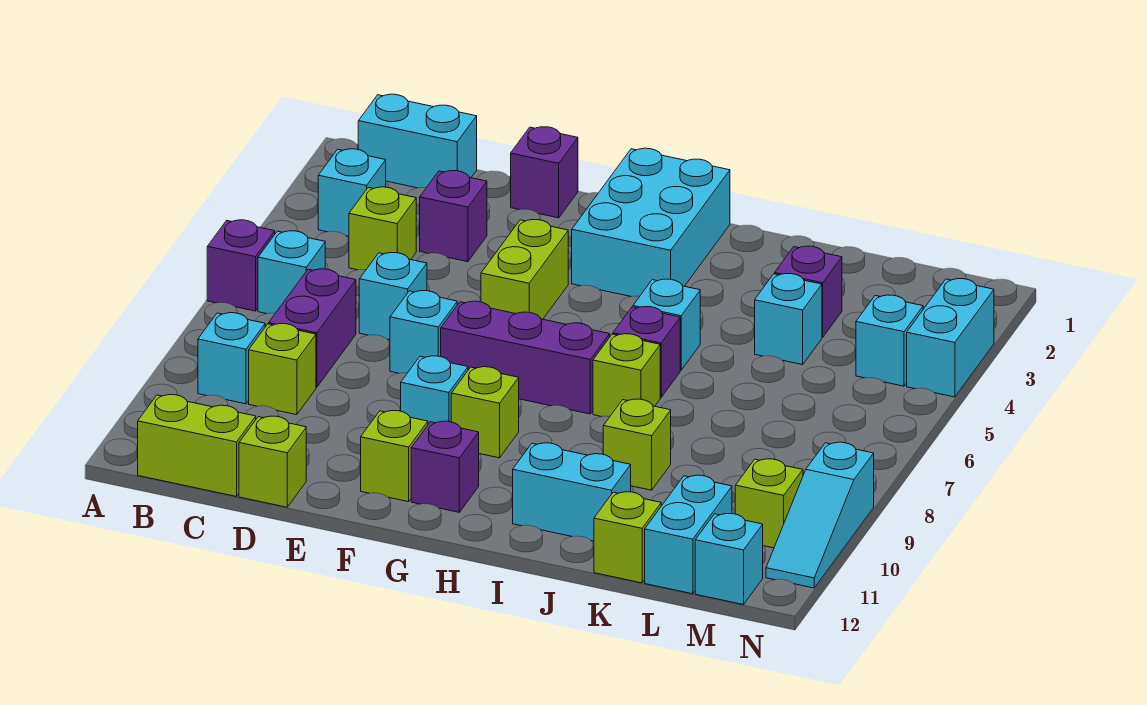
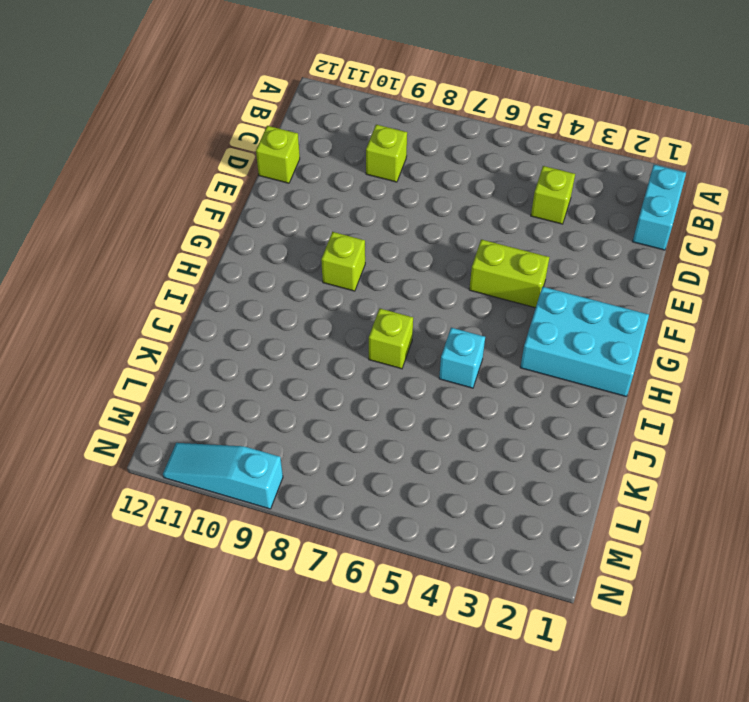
none -> purple brick A6 level 1
none -> cyan brick B3 level 1
none -> cyan brick B6 level 1
none -> cyan brick B9 level 1

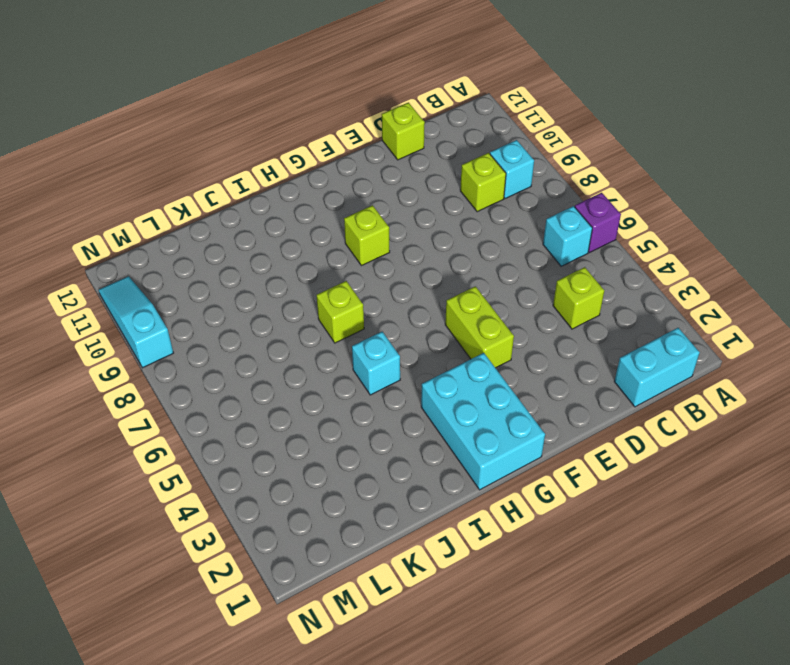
none -> cyan brick B3 level 1
none -> lime brick B12:C12 level 1
none -> purple brick C7:C8 level 1
none -> purple brick D3 level 1

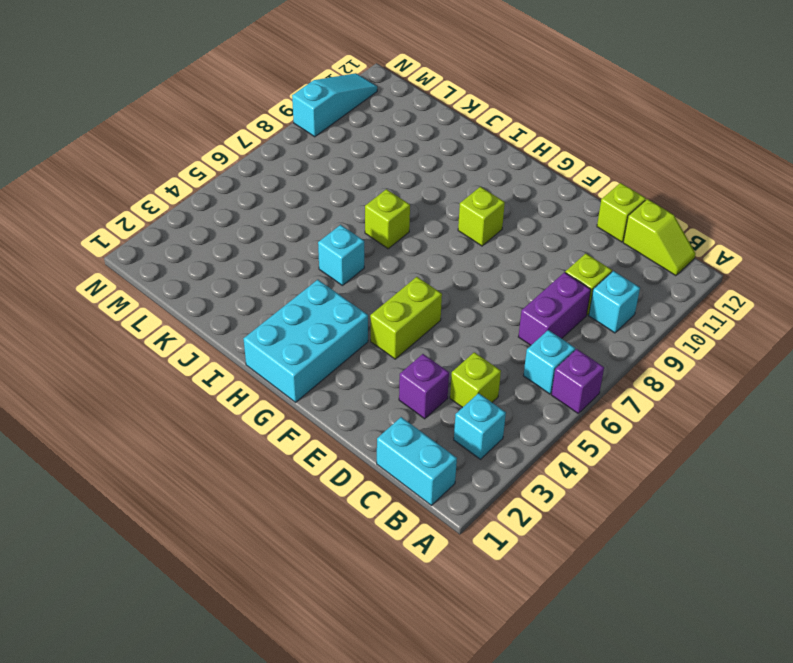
lime slope B12:C12 level 1 top C -> lime brick B12:C12 level 1
none -> cyan brick D6 level 1
none -> purple brick E1 level 1
none -> cyan brick E7 level 1
none -> purple brick F7:H7 level 1

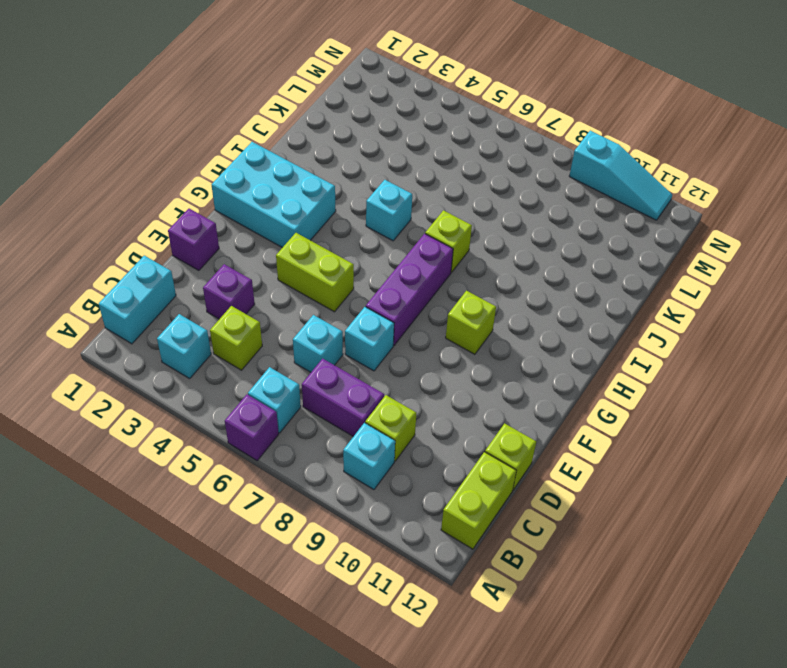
none -> cyan brick F9 level 1
none -> lime brick F11 level 1
none -> purple brick G11 level 1
none -> purple brick I6 level 1

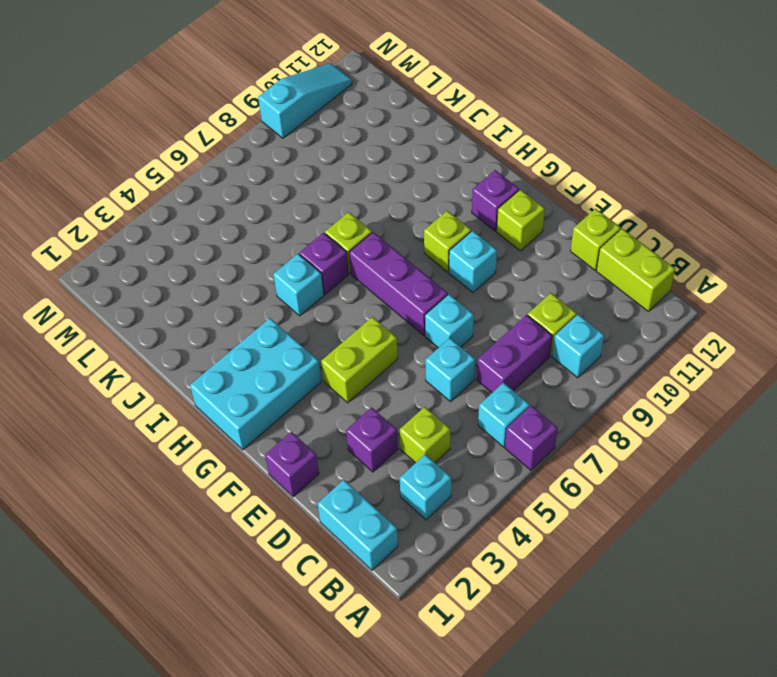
none -> cyan brick I11:J11 level 1
none -> lime brick J9 level 1
none -> purple brick K3 level 1
none -> cyan brick K4 level 1

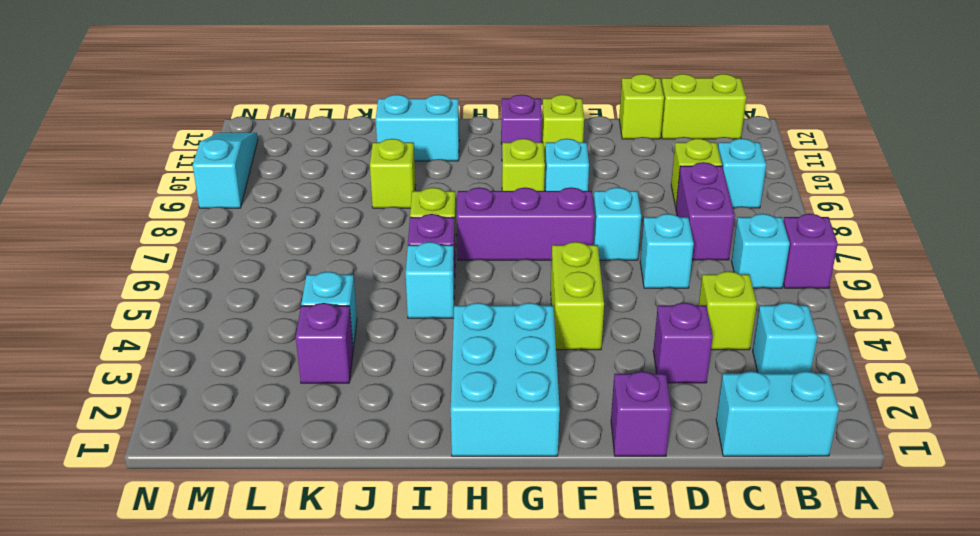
none -> lime brick K12 level 1
none -> cyan brick L11:L12 level 1
none -> cyan brick M4 level 1
none -> lime brick M10 level 1

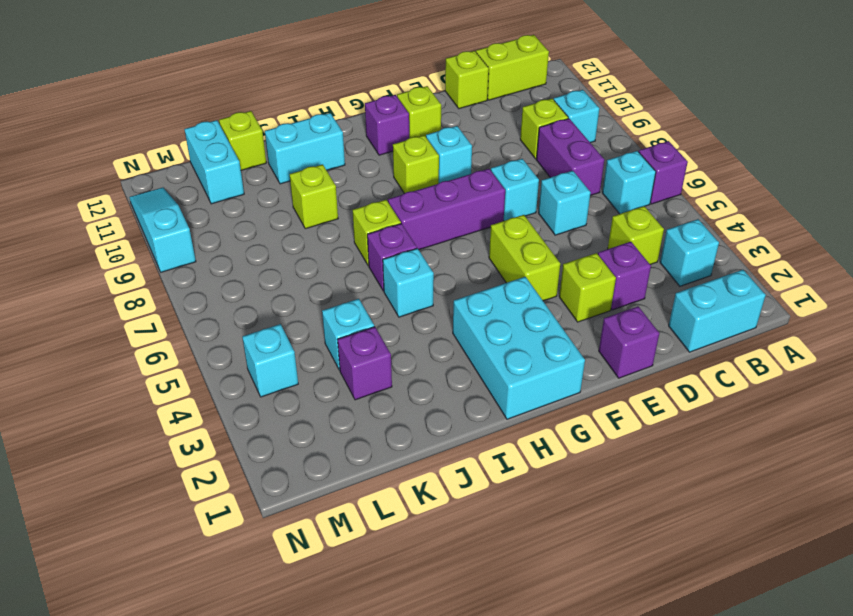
lime brick E3 level 1 -> lime brick M10 level 1
none -> cyan brick M12 level 1
none -> cyan brick N3:N4 level 1

